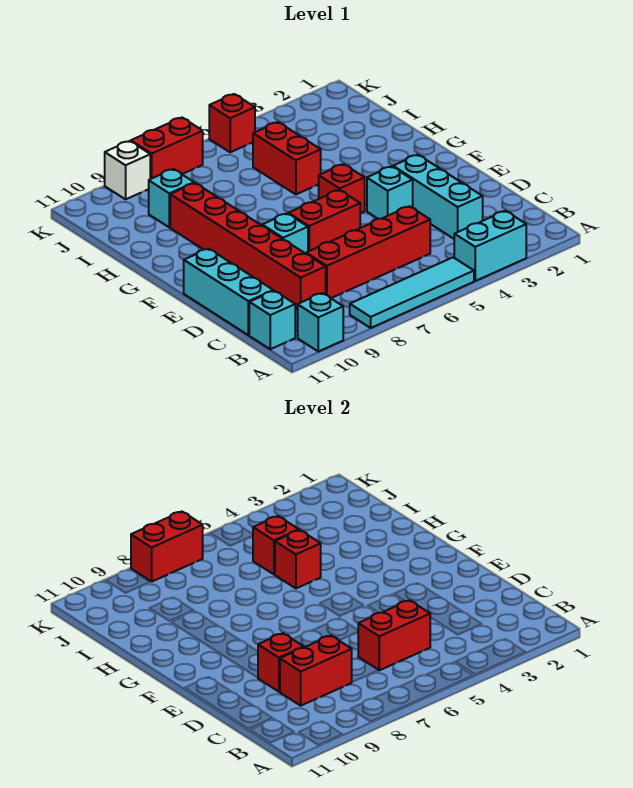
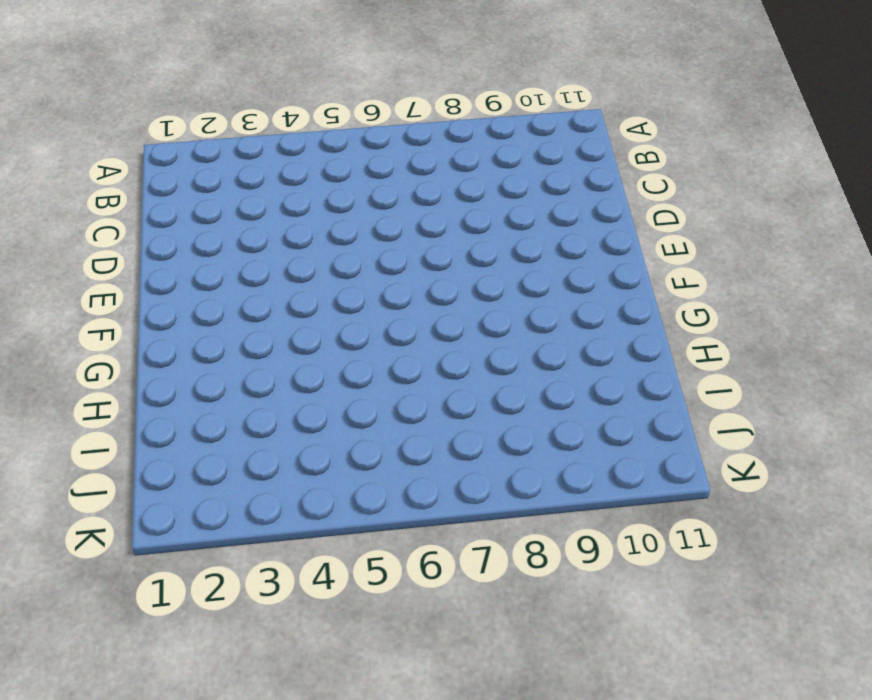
none -> cyan brick A3:A4 level 1
none -> cyan tile A5:A8 level 1
none -> cyan brick A10 level 1

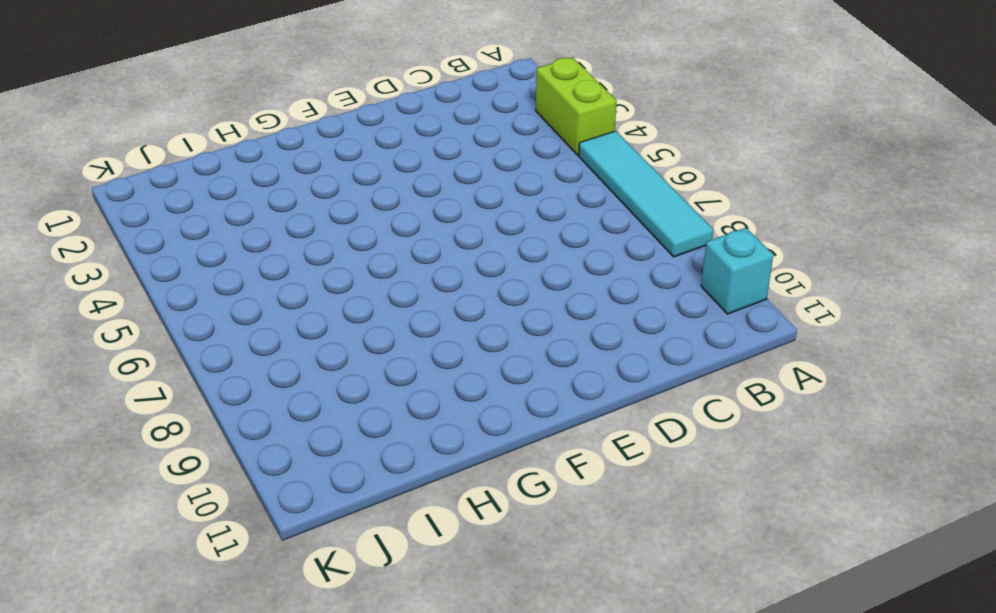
lime brick A3:A4 level 1 -> cyan brick A3:A4 level 1
none -> cyan brick B11 level 1
none -> cyan brick C3:E3 level 1
none -> red brick C5:C8 level 1

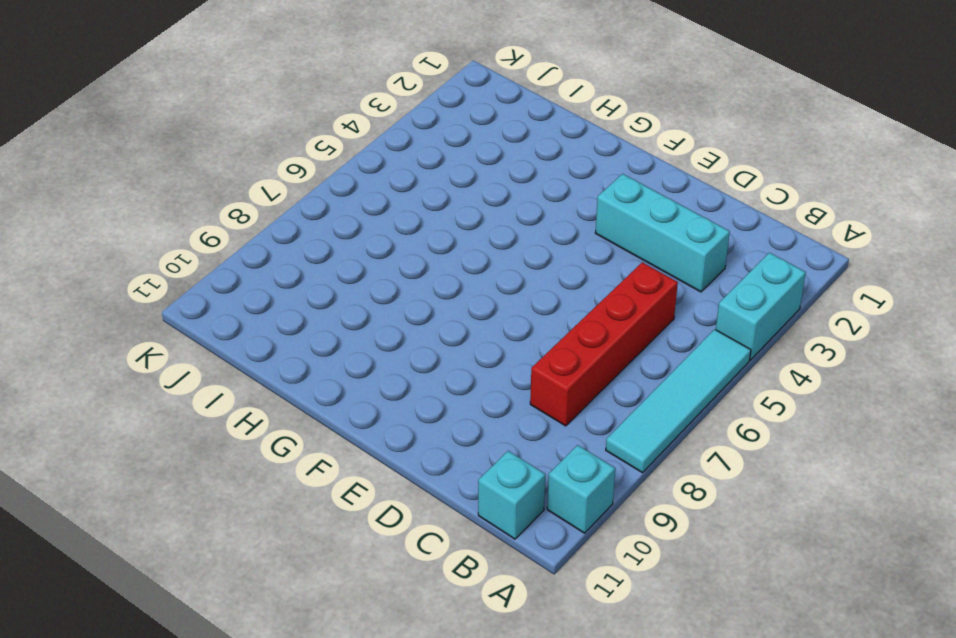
none -> red brick C9:H9 level 1
none -> cyan brick C11:E11 level 1
none -> cyan brick E4 level 1

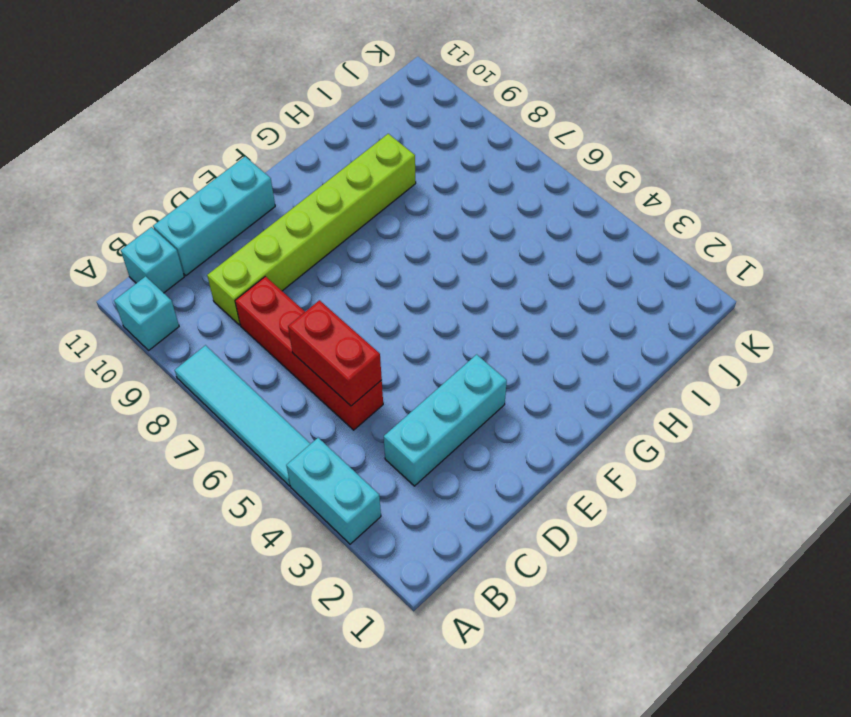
lime brick C9:H9 level 1 -> red brick C9:H9 level 1
none -> cyan brick E4 level 1
none -> red brick E6:E7 level 1
none -> cyan brick E8 level 1

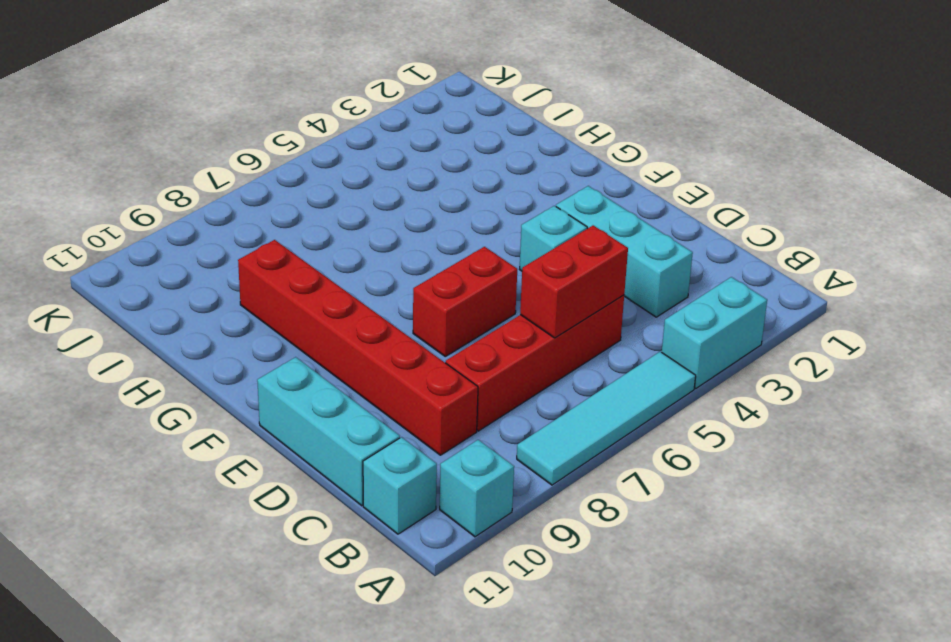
none -> cyan brick E8 level 1
none -> red brick F5 level 1
none -> red brick H5:I5 level 1

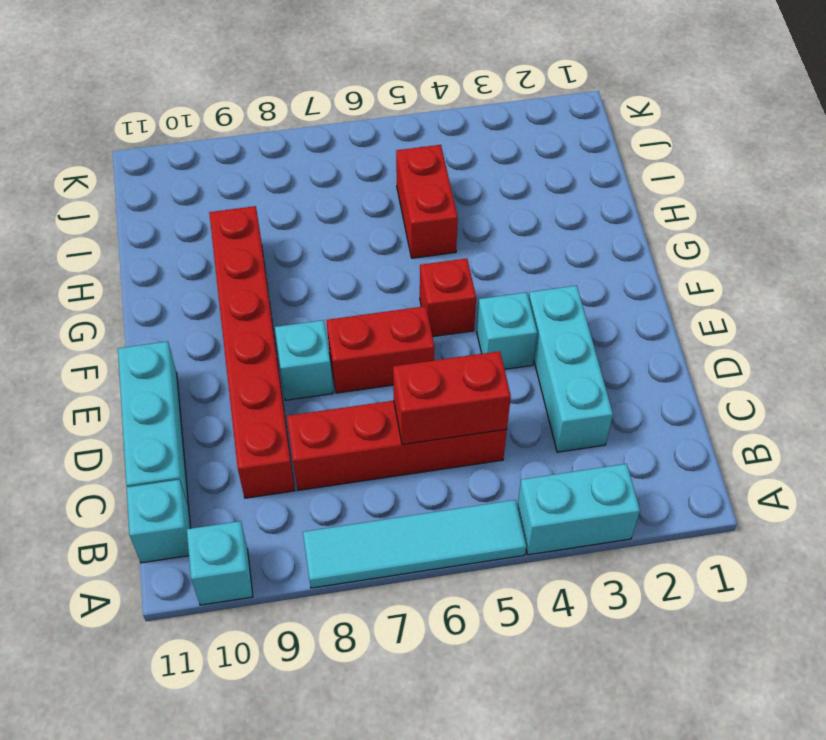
none -> cyan brick I9 level 1
none -> red brick K5 level 1
none -> red brick K7:K8 level 1

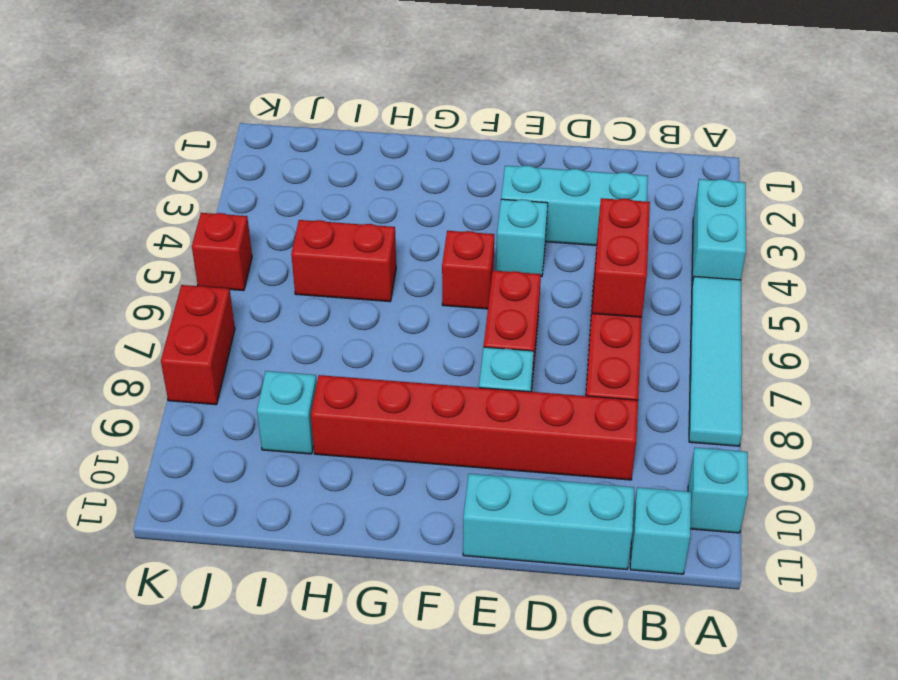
none -> white brick K9 level 1
none -> red brick C8:C9 level 2
none -> red brick D9 level 2

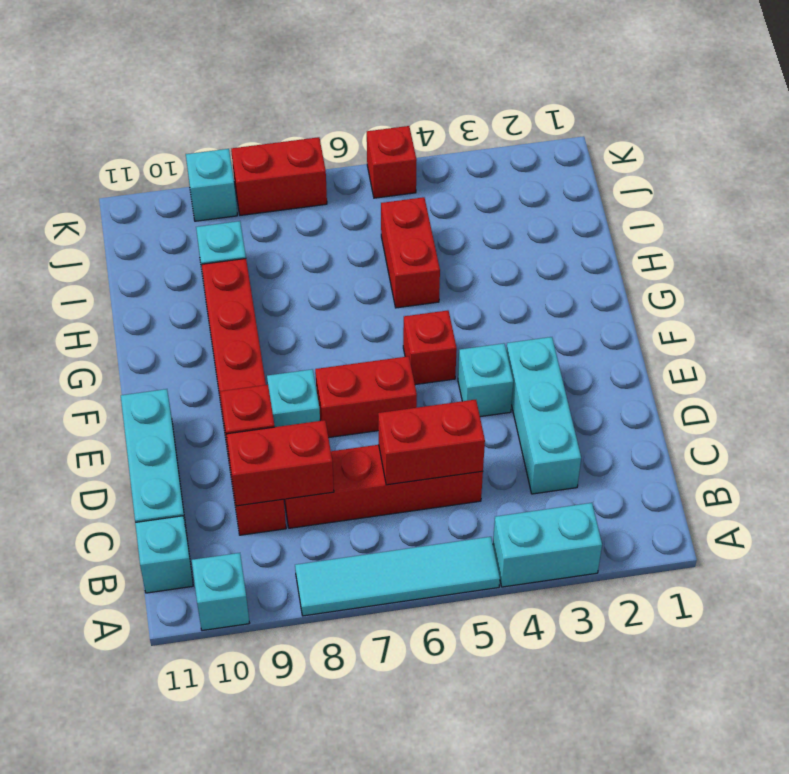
cyan brick K9 level 1 -> white brick K9 level 1
none -> red brick H5 level 2
none -> red brick I5 level 2
none -> red brick K7:K8 level 2

